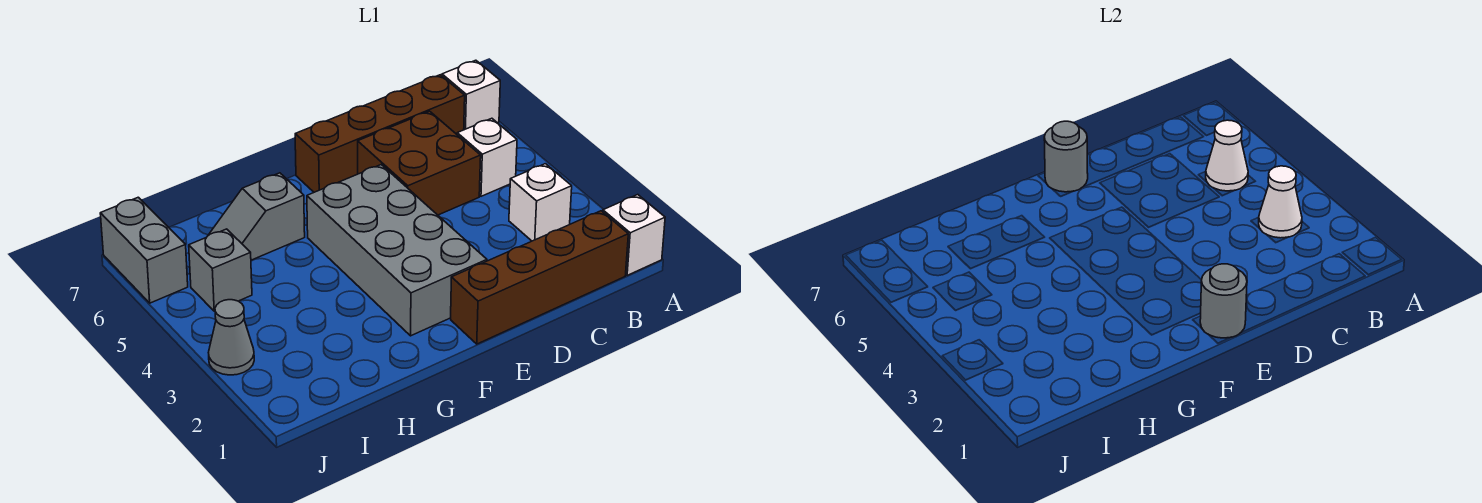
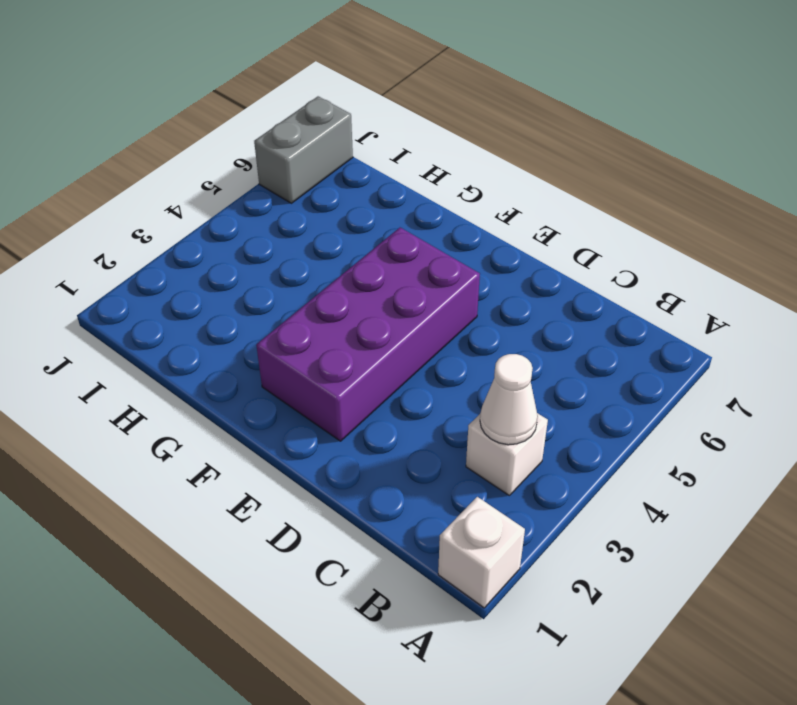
purple brick E2:F5 level 1 -> grey brick E2:F5 level 1
none -> white brick A7 level 1
none -> brown brick B1:E1 level 1
none -> white brick B5 level 1

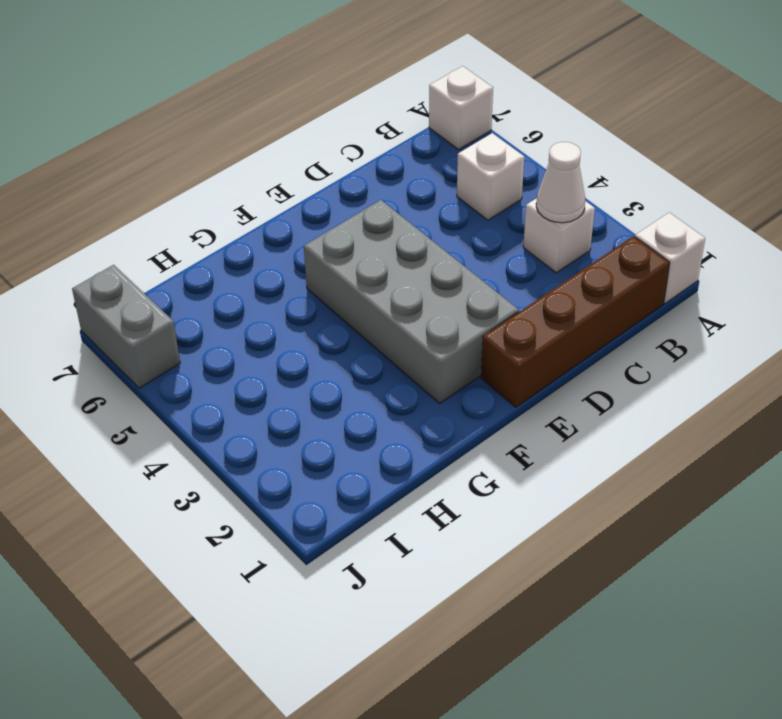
none -> brown brick B7:E7 level 1
none -> brown brick C5:D6 level 1
none -> grey slope G6:H6 level 1 top G

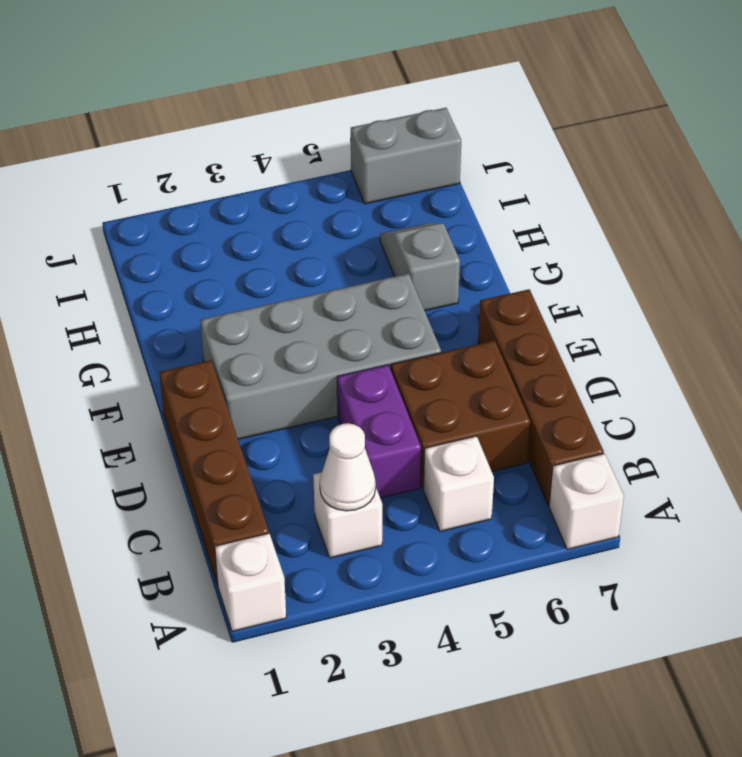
purple brick C4:D4 level 1 -> none
none -> grey brick I5 level 1
none -> grey cone J3 level 1
none -> white cone B5 level 2

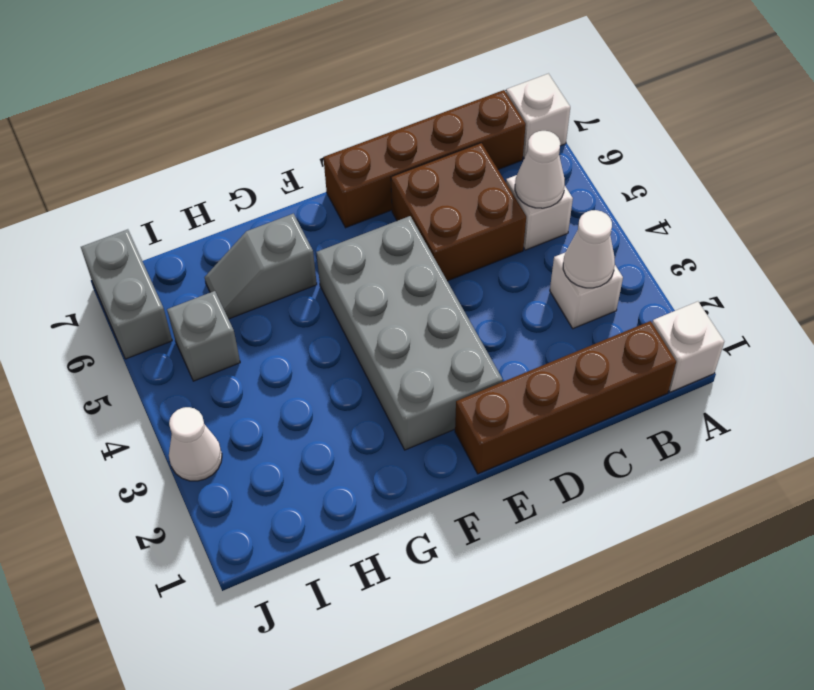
white cone J3 level 1 -> grey cone J3 level 1
none -> grey round brick E1 level 2
none -> grey round brick E7 level 2

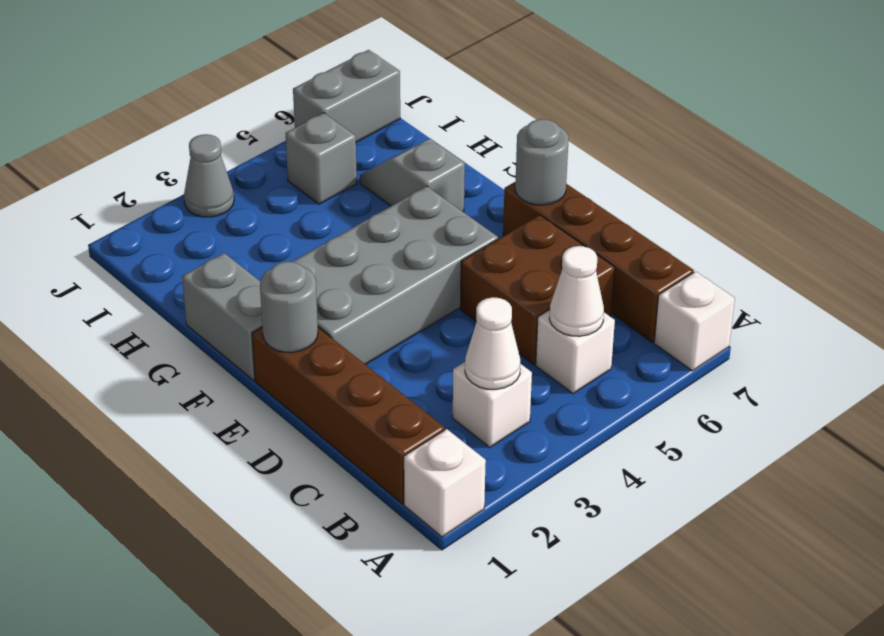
grey brick F1:G1 level 1 -> none

